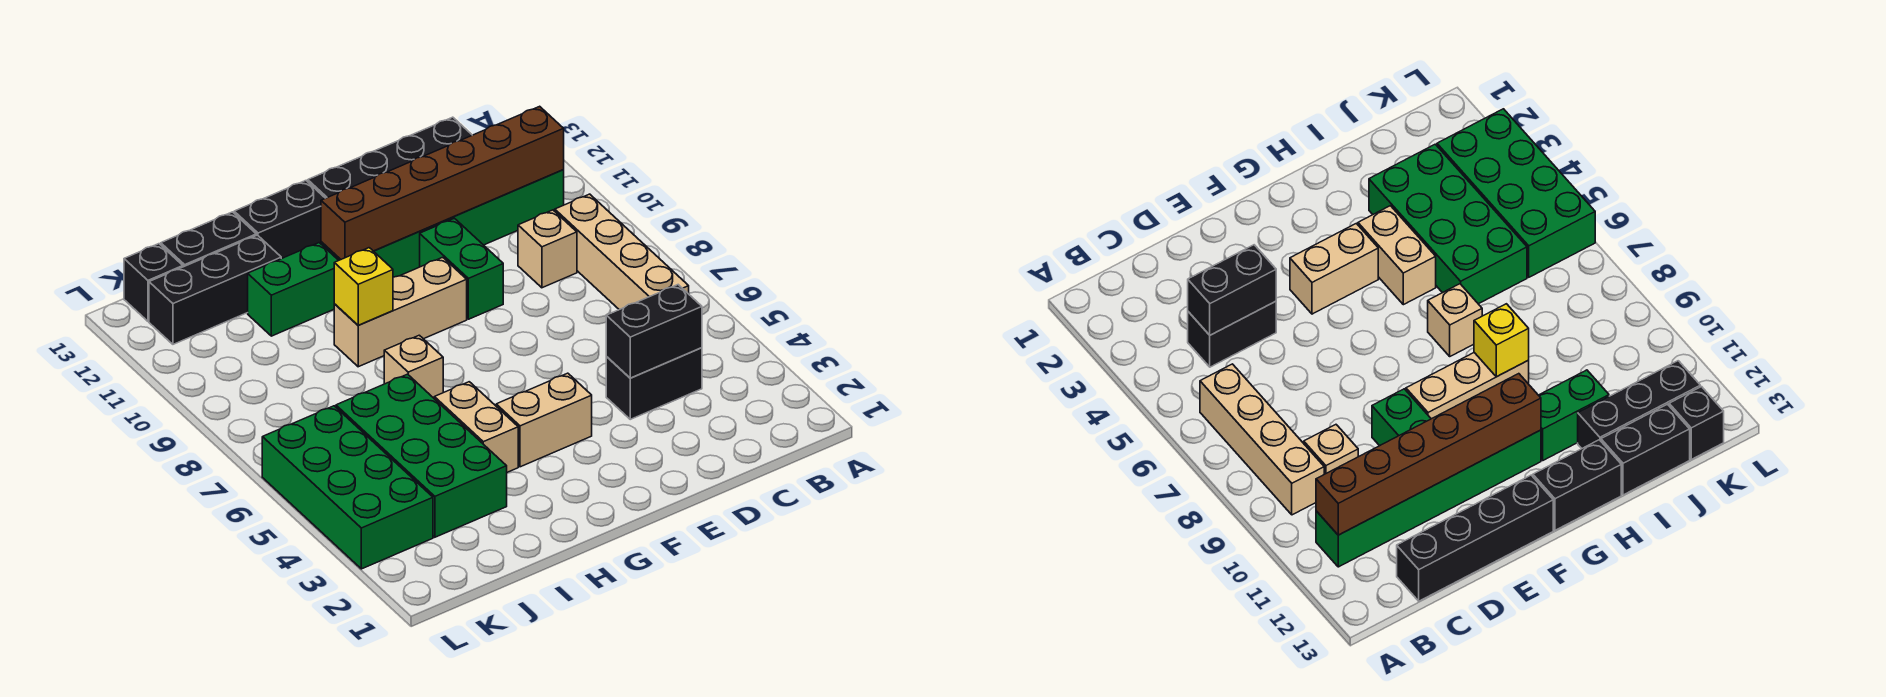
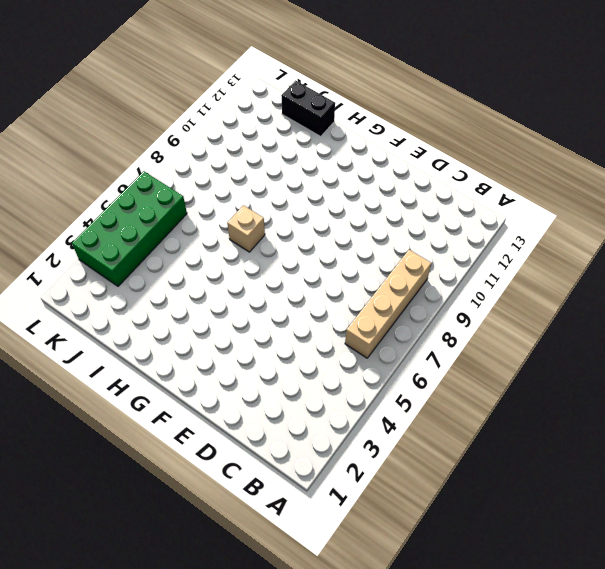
none -> green brick B11:G11 level 1
none -> black brick C4:D4 level 1
none -> tan brick C9 level 1

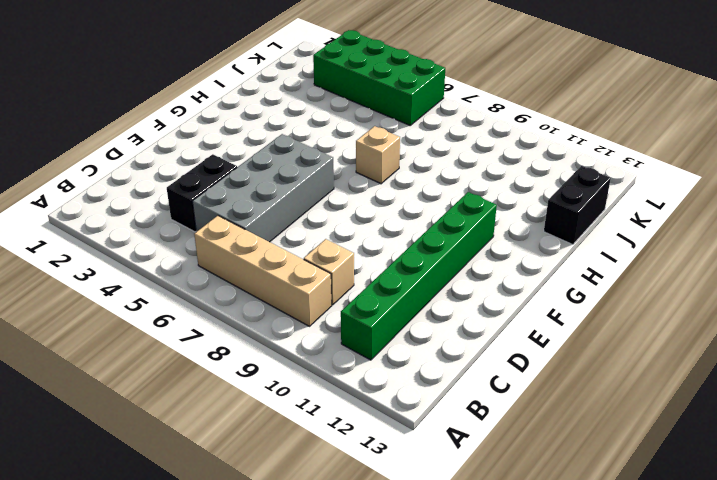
grey brick C5:F6 level 1 -> none
none -> black brick C13:F13 level 1
none -> green brick E9:E10 level 1
none -> tan brick F4:G4 level 1

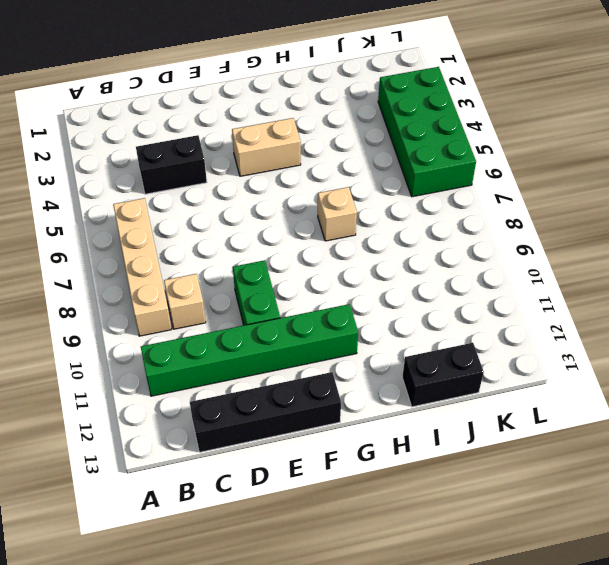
none -> tan brick F9:H9 level 1
none -> black brick G13:H13 level 1
none -> tan brick H4:H5 level 1

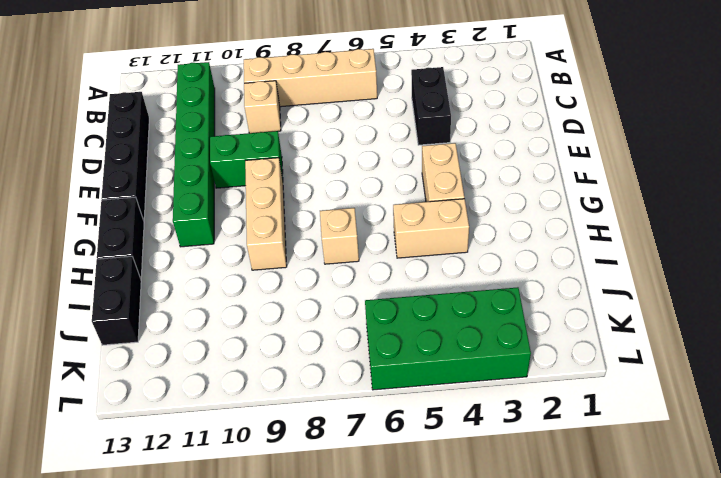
none -> green brick H11:I11 level 1
none -> green brick I3:J6 level 1
none -> black brick I12:K12 level 1

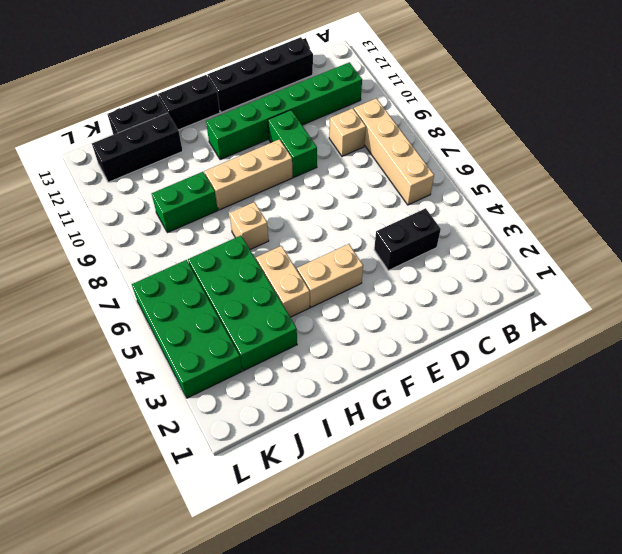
green brick I9:J9 level 1 -> green brick H11:I11 level 1
none -> black brick K13 level 1
none -> brown brick B11:G11 level 2
none -> black brick C4:D4 level 2

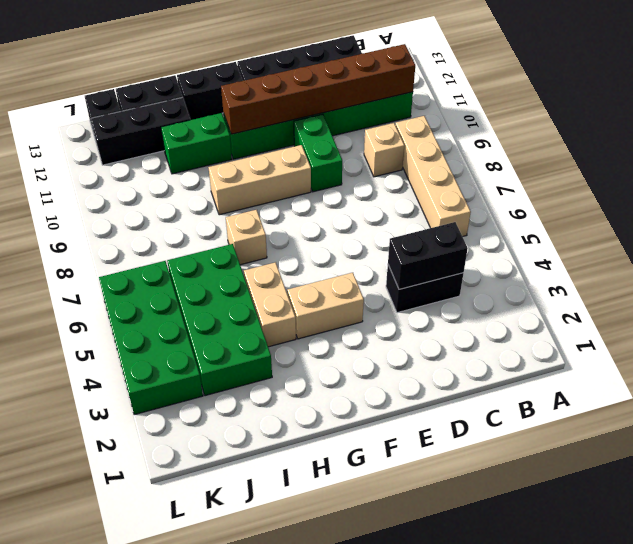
none -> yellow brick H9 level 2

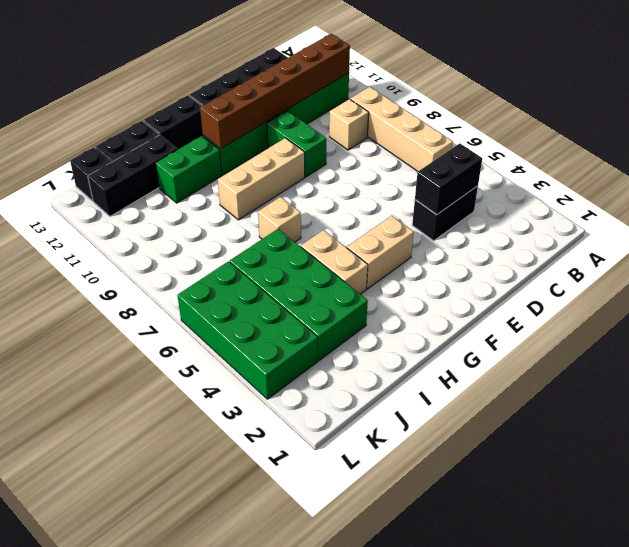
none -> yellow brick H9 level 2

